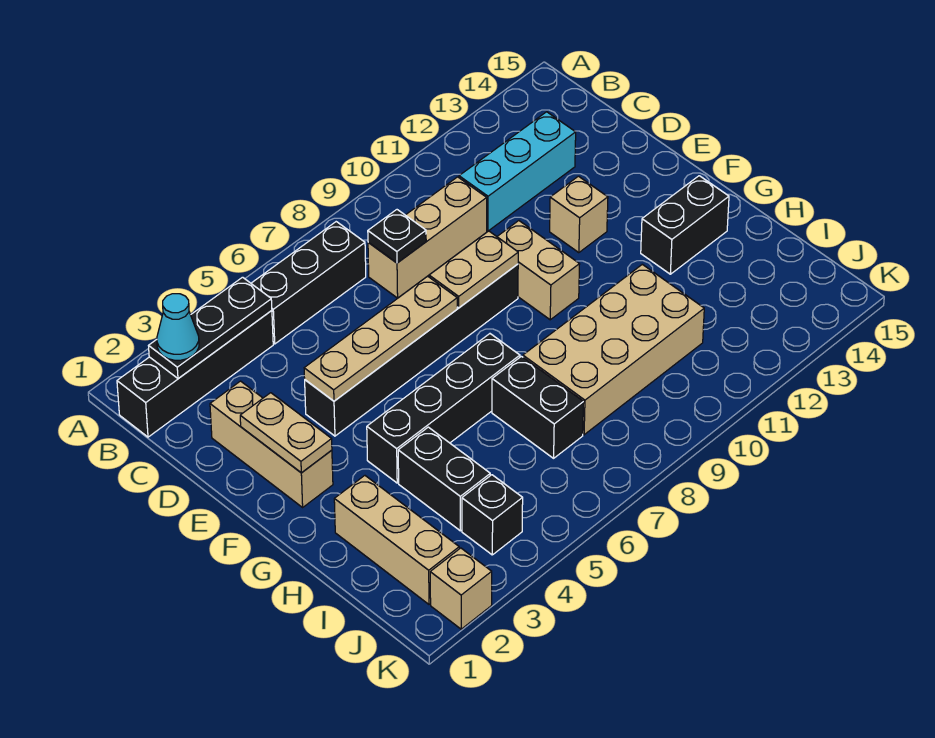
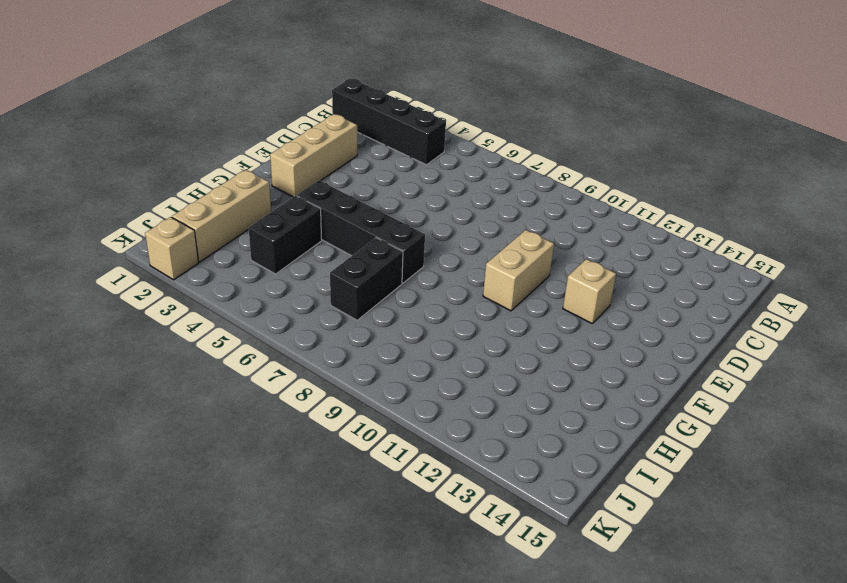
none -> black brick B5:B7 level 1
none -> tan brick C8:C10 level 1
none -> cyan brick C11:C13 level 1

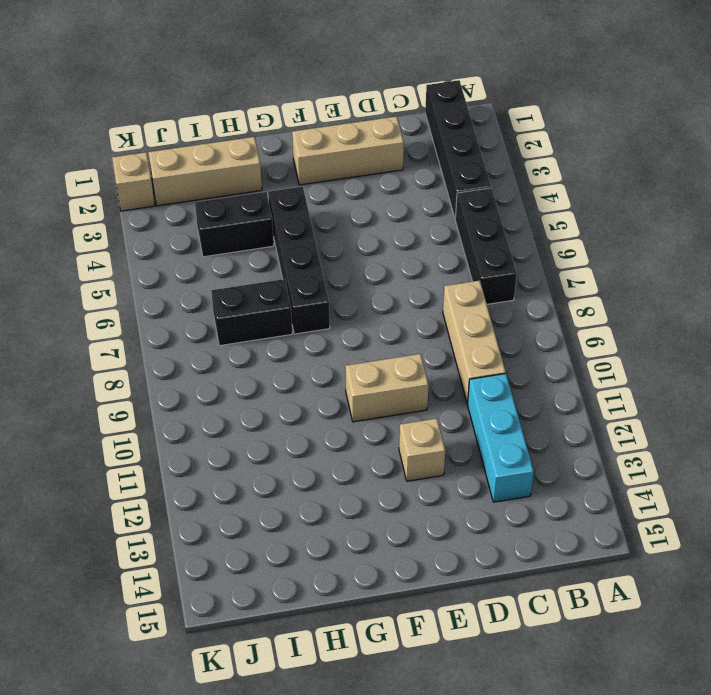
none -> black brick E4:E9 level 1
none -> black brick G13:G14 level 1
none -> tan brick H8:I11 level 1

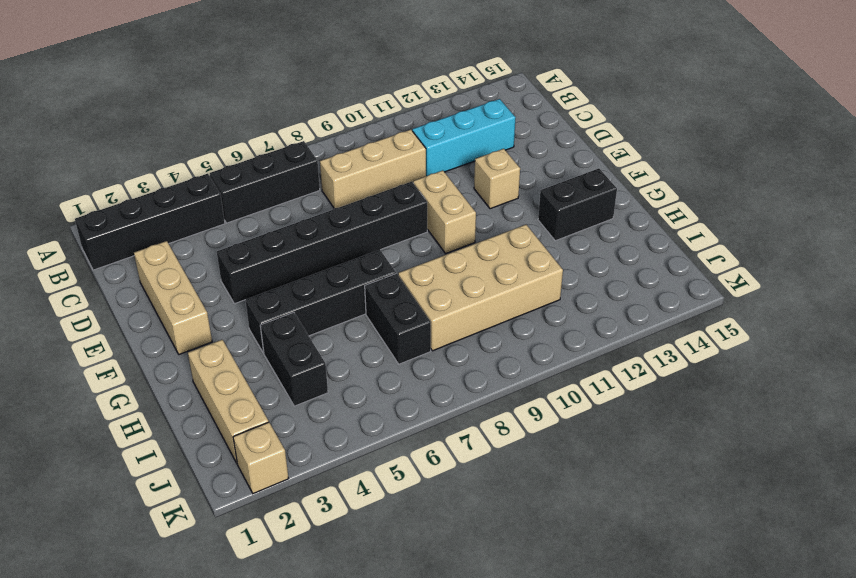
none -> black brick J4 level 1
none -> black plate B2:B4 level 2
none -> black plate C8 level 2

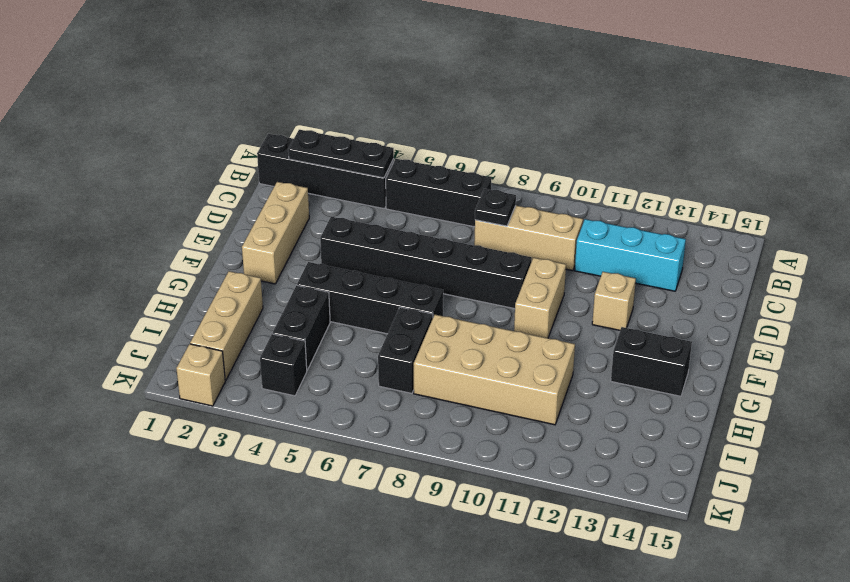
none -> tan plate E2:F2 level 2
none -> tan plate E4:E7 level 2
none -> tan plate E8:E9 level 2

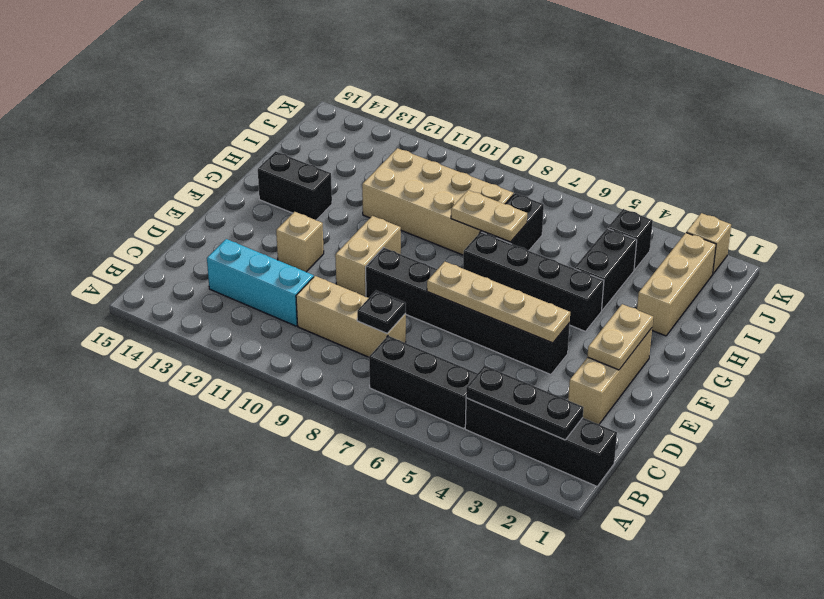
tan plate H7:H8 level 2 -> tan plate E8:E9 level 2
none -> cyan cone B2 level 3

